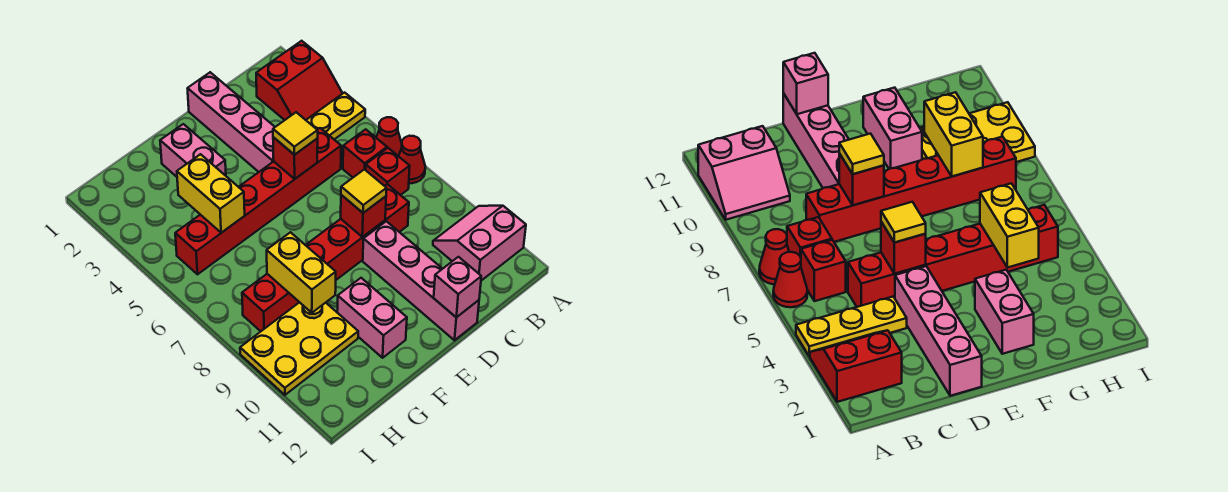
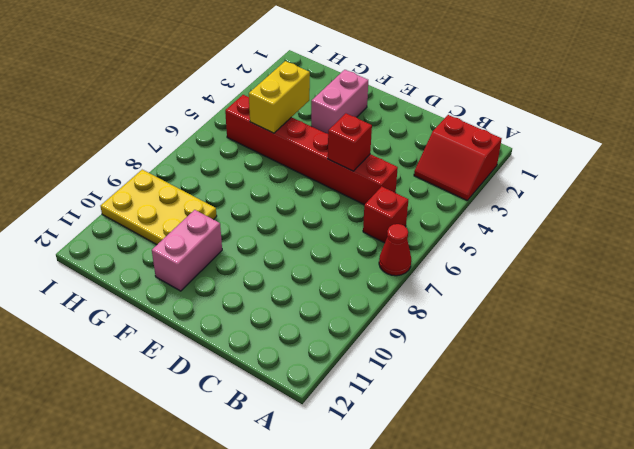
none -> yellow plate A4:C4 level 1
none -> red cone A6 level 1
none -> pink slope A10:B11 level 1 top 11

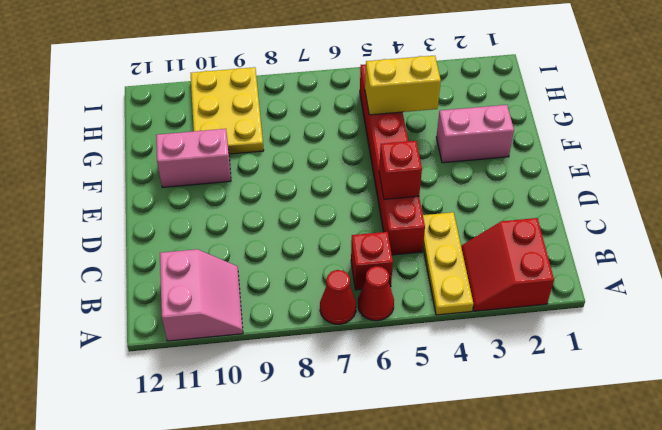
none -> red brick B7 level 1
none -> red brick C8:H8 level 1
none -> pink brick D1:D4 level 1

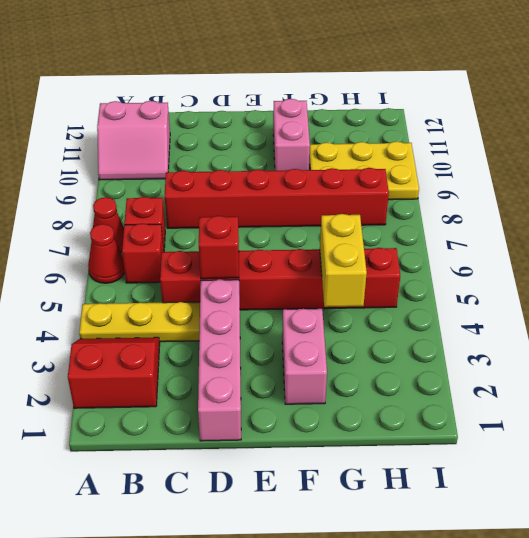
none -> pink brick D9:D12 level 1
none -> red brick D8 level 2
none -> pink brick D12 level 2

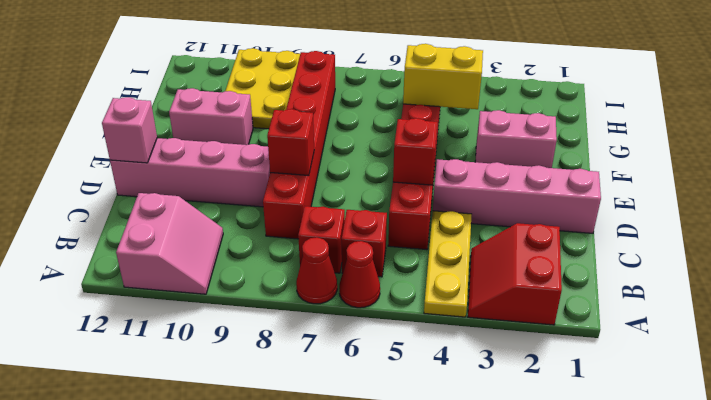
none -> yellow brick G8:G9 level 2
none -> yellow tile D5 level 3
none -> yellow tile D8 level 3

